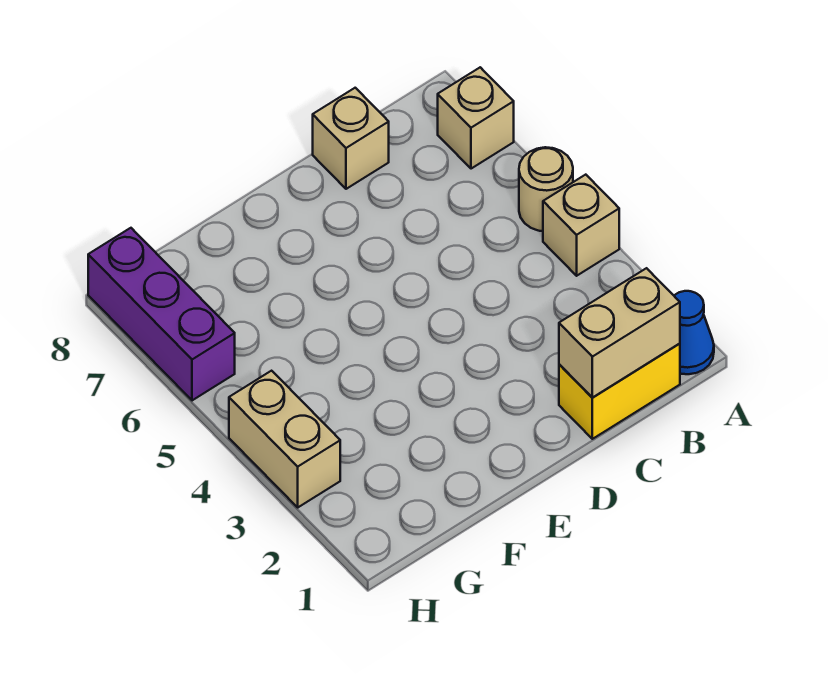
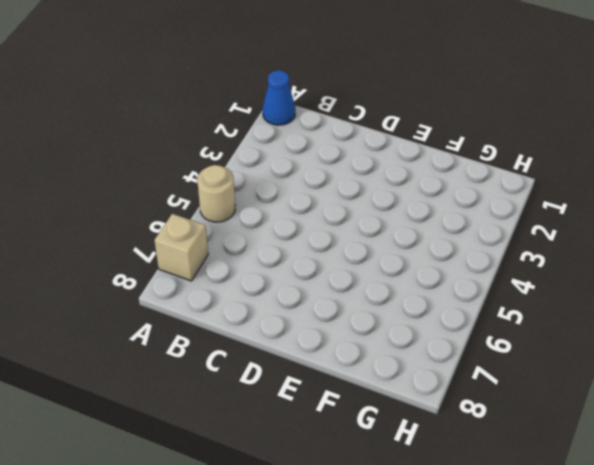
none -> tan brick A4 level 1
none -> yellow brick B1:C1 level 1

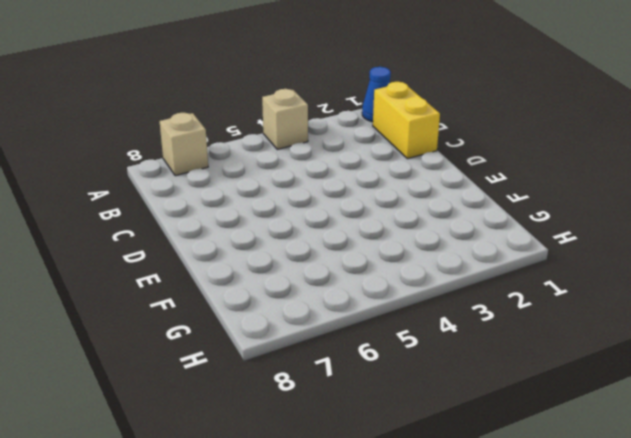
none -> tan round brick A5 level 1
none -> tan brick C8 level 1

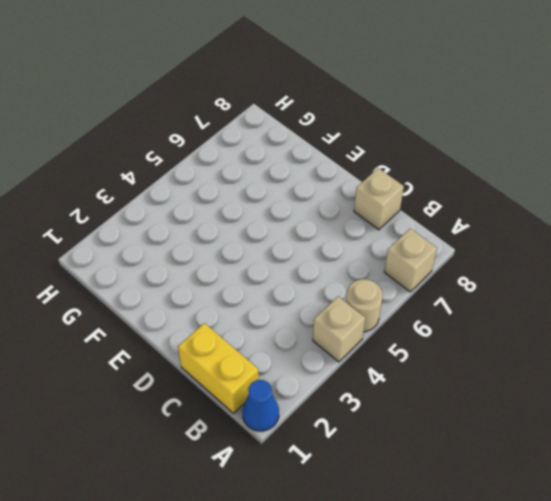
none -> tan brick H3:H4 level 1
none -> purple brick H6:H8 level 1

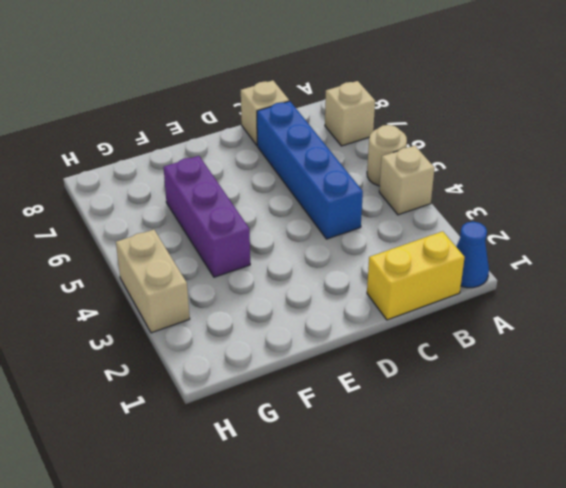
blue brick C4:C7 level 1 -> none
purple brick F4:F6 level 1 -> purple brick H6:H8 level 1
none -> tan brick B1:C1 level 2

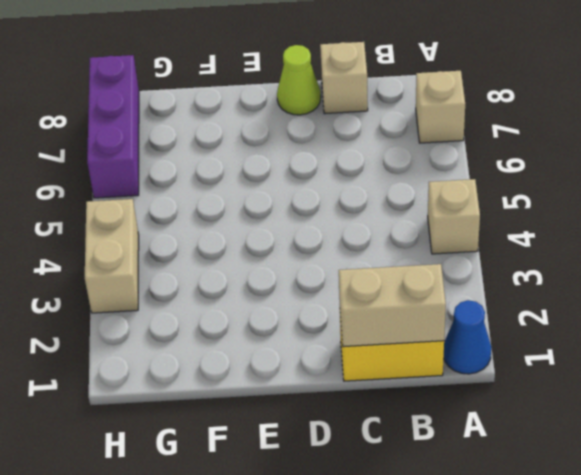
lime cone D8 level 1 -> none
none -> tan round brick A5 level 1

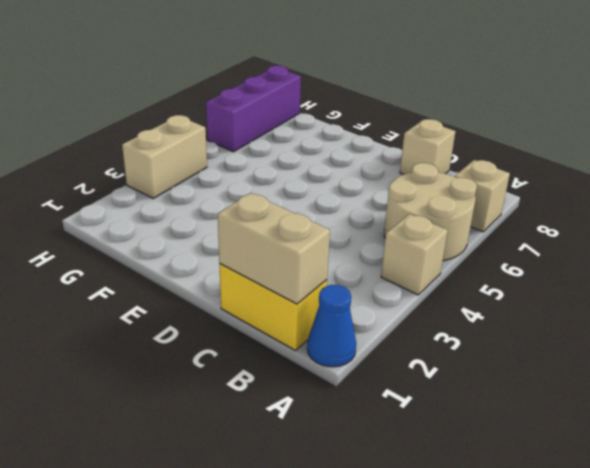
tan round brick A5:B6 level 1 -> tan round brick A5 level 1

